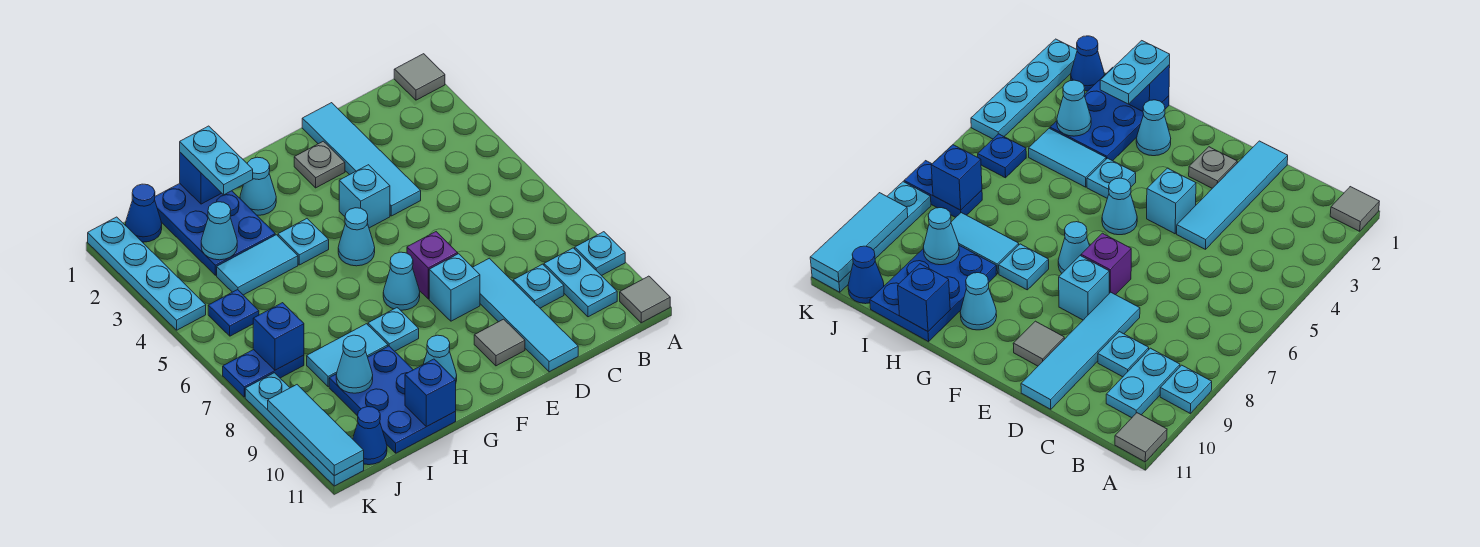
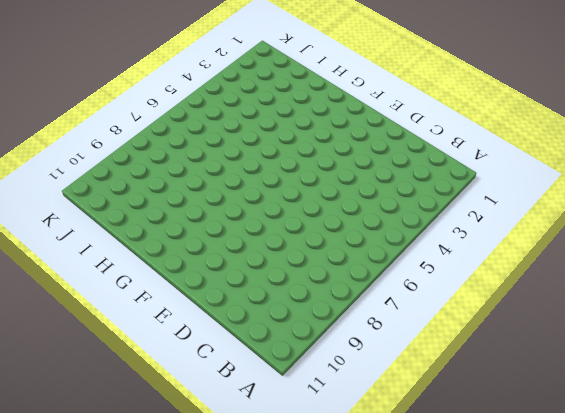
none -> grey tile A1 level 1
none -> cyan plate A9 level 1
none -> grey tile A11 level 1
none -> cyan plate B9:B10 level 1

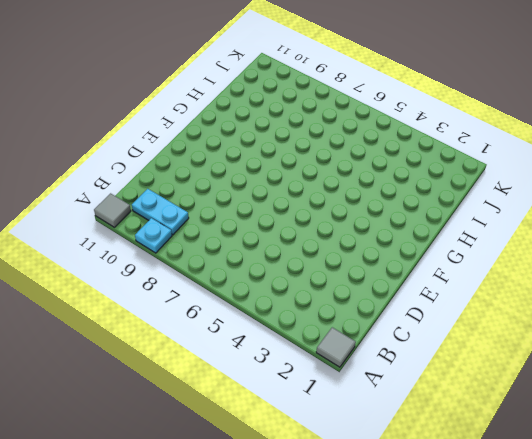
none -> cyan plate C9 level 1
none -> cyan tile D1:D4 level 1
none -> cyan tile D8:D11 level 1
none -> grey plate E2 level 1

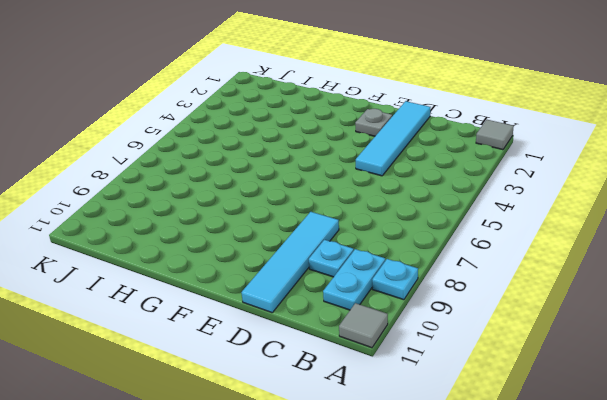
none -> cyan brick E4 level 1
none -> purple brick E7 level 1
none -> cyan brick E8 level 1
none -> grey tile E10 level 1

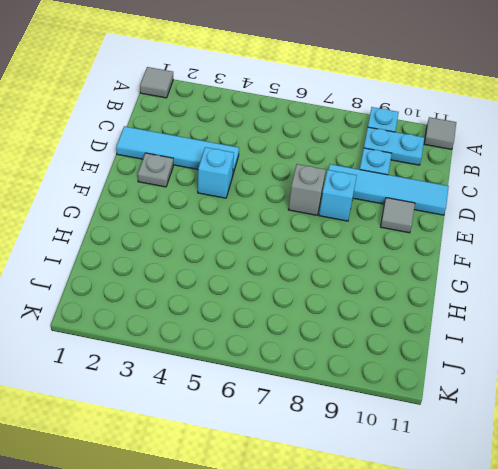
grey brick E7 level 1 -> purple brick E7 level 1
none -> cyan cone F5 level 1
none -> cyan cone F7 level 1
none -> cyan cone G2 level 1
none -> cyan plate G4 level 1

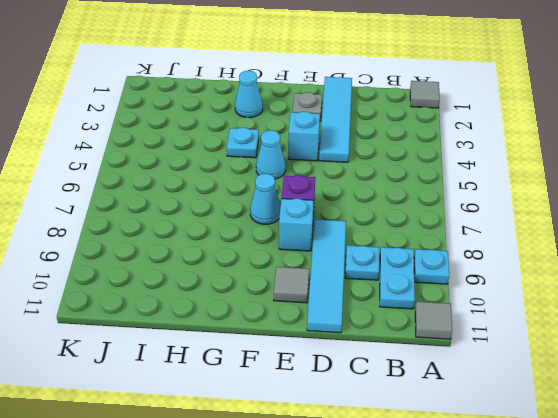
none -> cyan plate G8 level 1
none -> cyan cone G10 level 1
none -> blue plate H1:I3 level 1
none -> cyan tile H4:I4 level 1

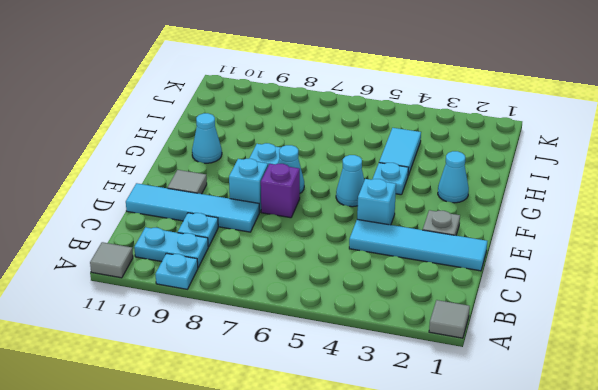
none -> blue plate H1:I3 level 1
none -> cyan tile H8:I8 level 1
none -> blue plate H9:I11 level 1
none -> blue cone J1 level 1

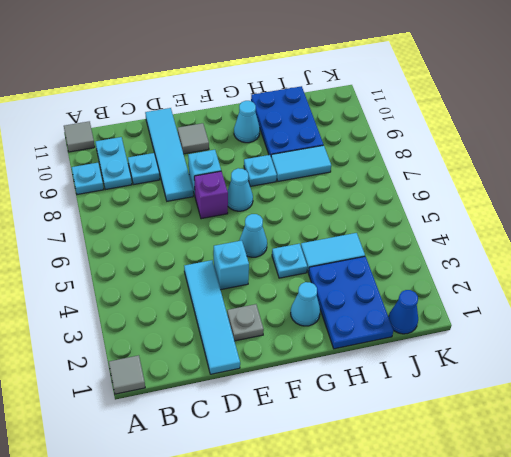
none -> blue plate J5 level 1
none -> blue plate J7:K7 level 1
none -> blue cone J11 level 1
none -> cyan plate K1:K4 level 1

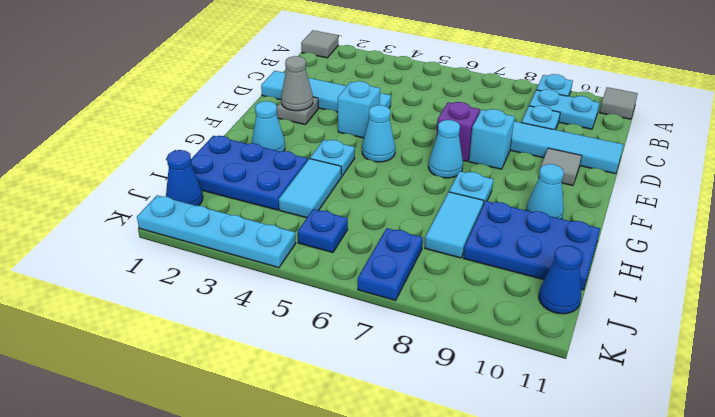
grey cone E2 level 2 -> none
none -> cyan plate K8:K11 level 1
none -> blue brick H1 level 2
none -> blue brick H11 level 2
none -> cyan cone I3 level 2

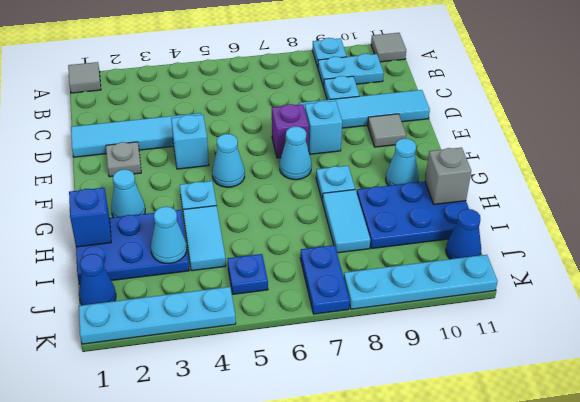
grey brick H11 level 2 -> blue brick H11 level 2
none -> cyan cone I9 level 2
none -> blue brick J7 level 2
none -> cyan tile K9:K11 level 2
none -> cyan plate H1:H2 level 3

